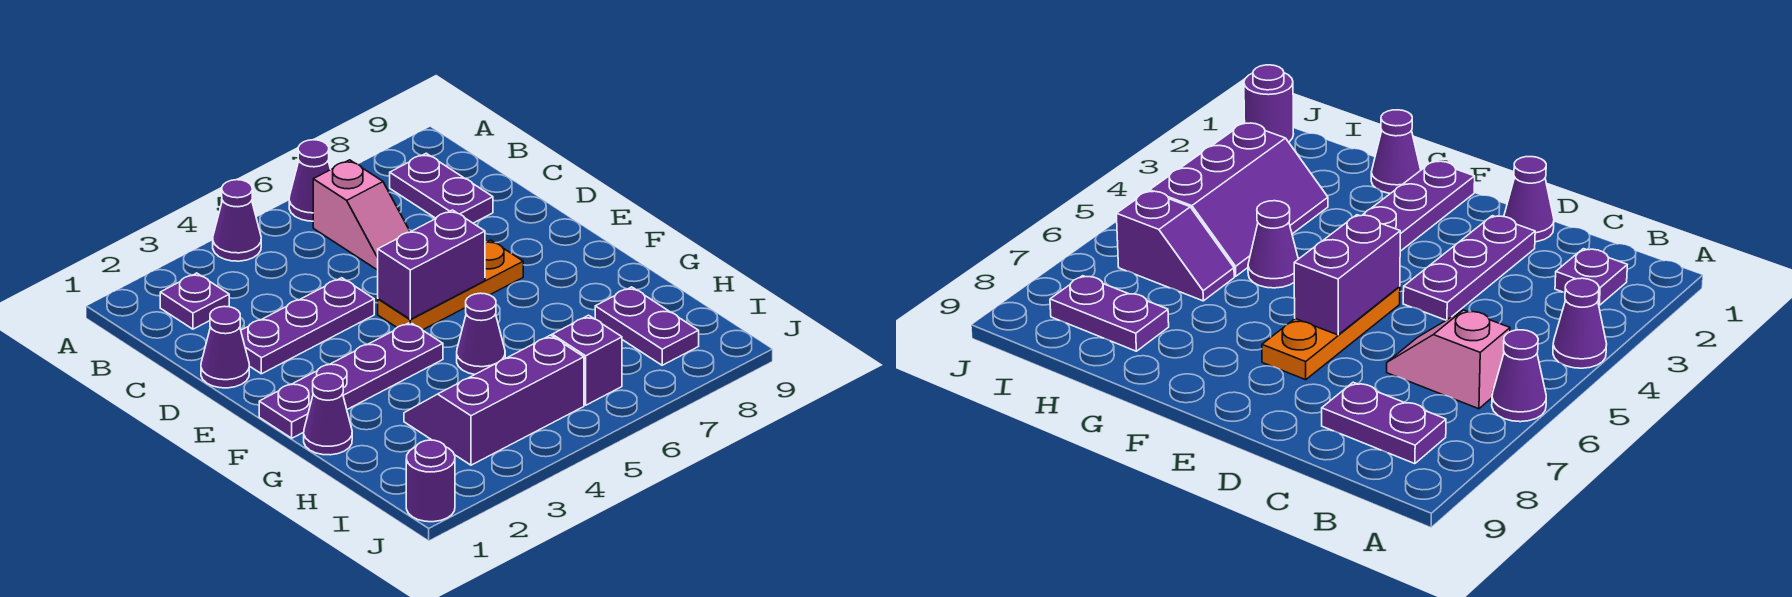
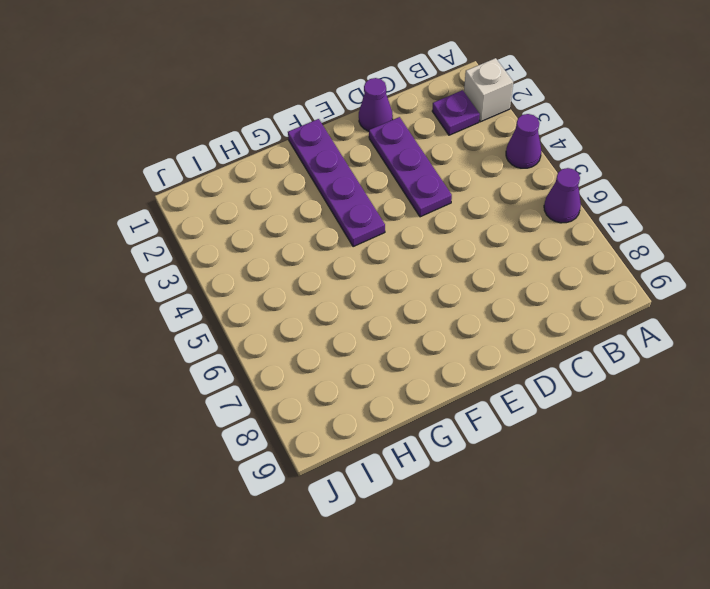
white brick A2 level 1 -> none
none -> pink slope B6:C6 level 1 top B
none -> purple plate B8:C8 level 1
none -> orange plate E5:E7 level 1

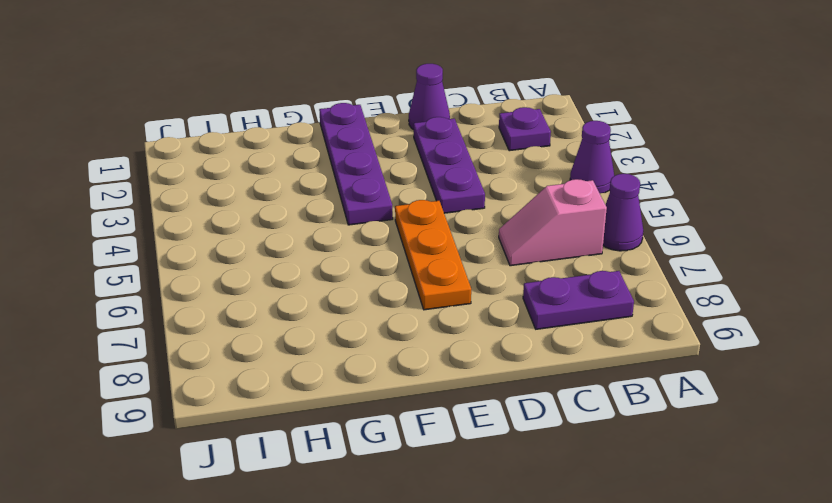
none -> purple cone G1 level 1
none -> purple cone G5 level 1
none -> purple slope H3:I5 level 1 top I

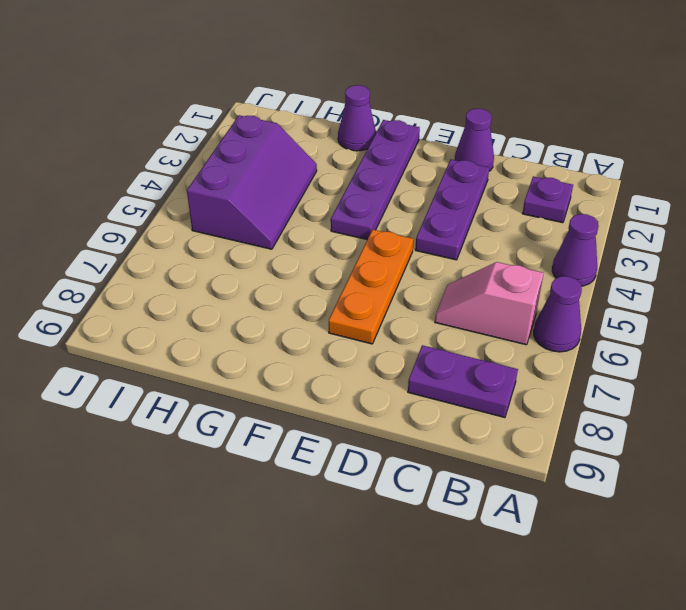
none -> purple cone G5 level 1
none -> purple slope H6:I6 level 1 top I
none -> purple plate H8:I8 level 1

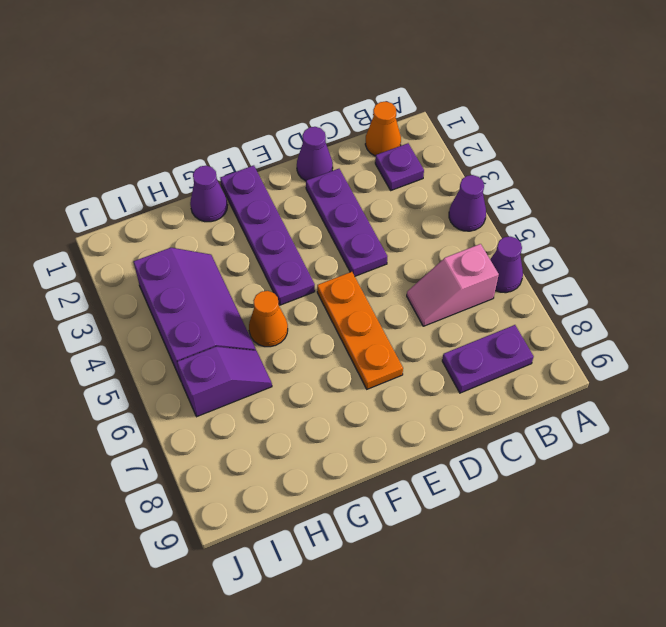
orange cone B1 level 1 -> none
orange cone G5 level 1 -> purple cone G5 level 1
none -> purple plate H8:I8 level 1
none -> purple round brick J1 level 1
none -> purple brick E5:E6 level 2

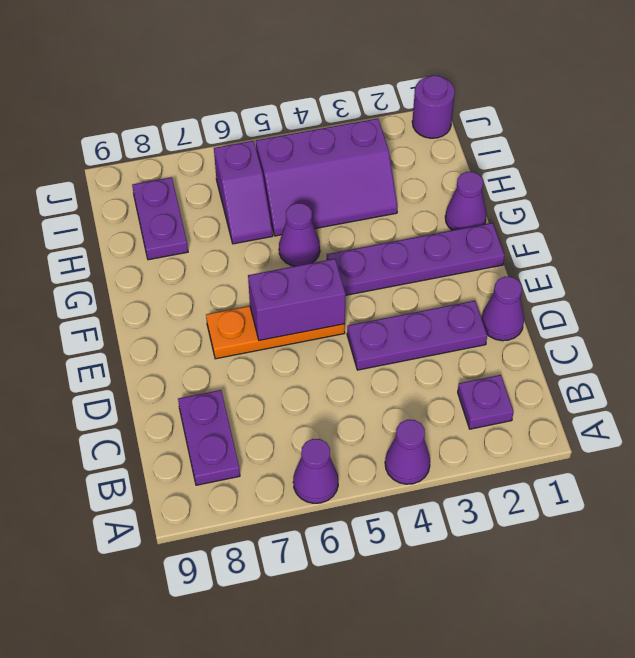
none -> pink slope B6:C6 level 1 top B

